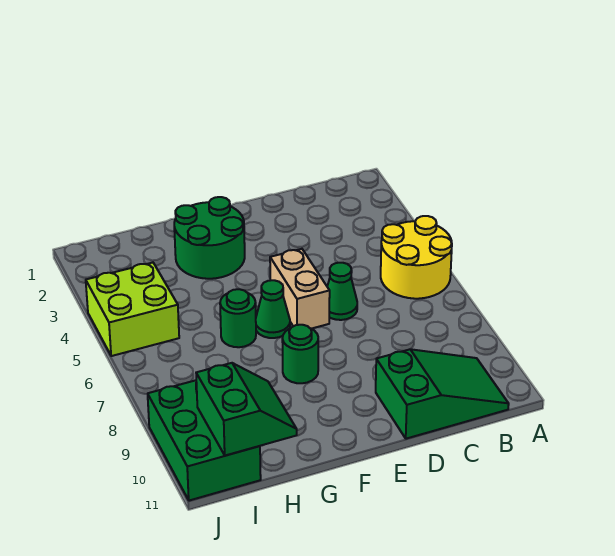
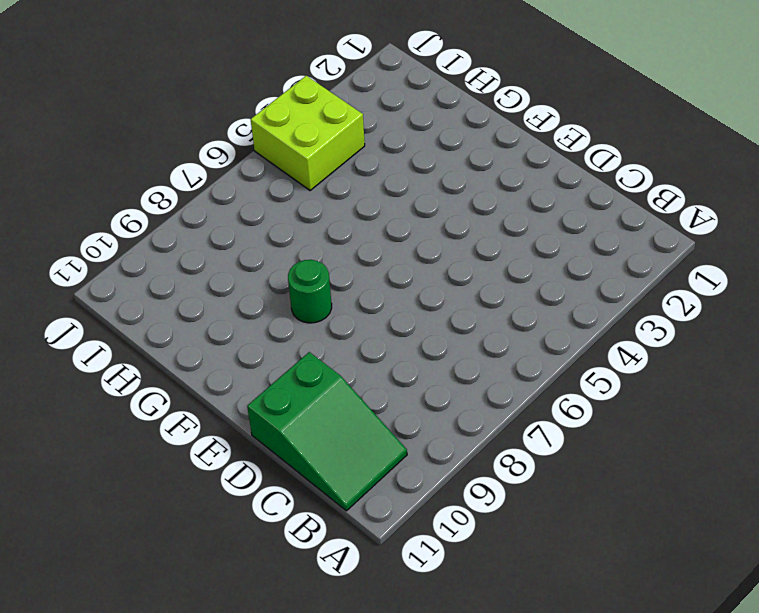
none -> yellow round brick A5:B6 level 1
none -> green cone D6 level 1

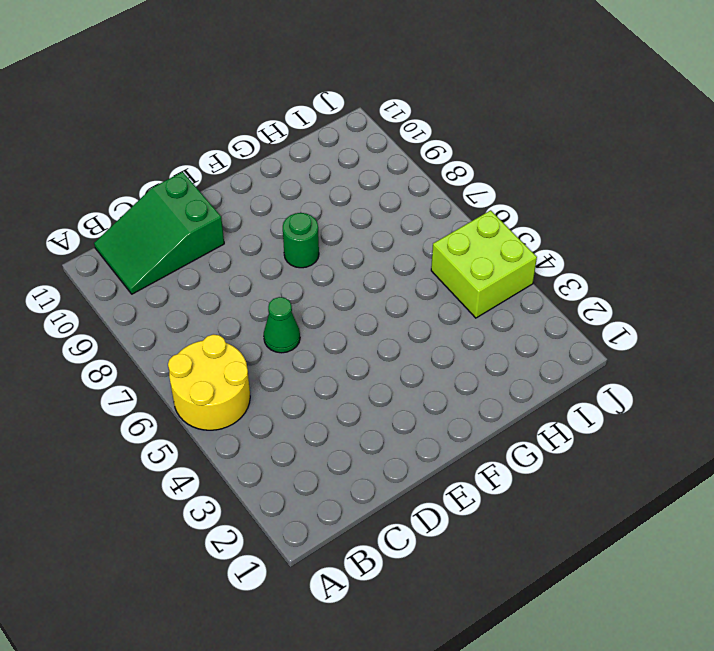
none -> tan brick E5:E6 level 1
none -> green round brick F2:G3 level 1

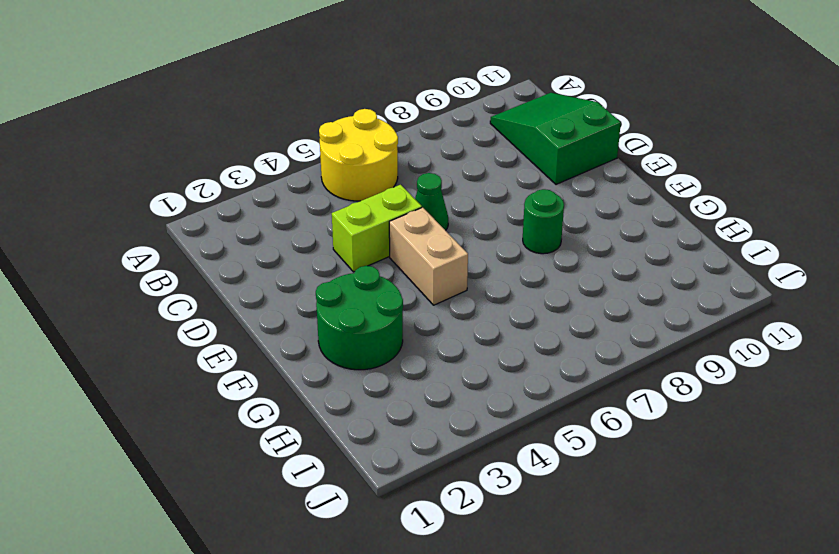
lime brick D4:D5 level 1 -> none
tan brick E5:F5 level 1 -> tan brick E5:E6 level 1
none -> green cone F6 level 1
none -> green round brick G6 level 1

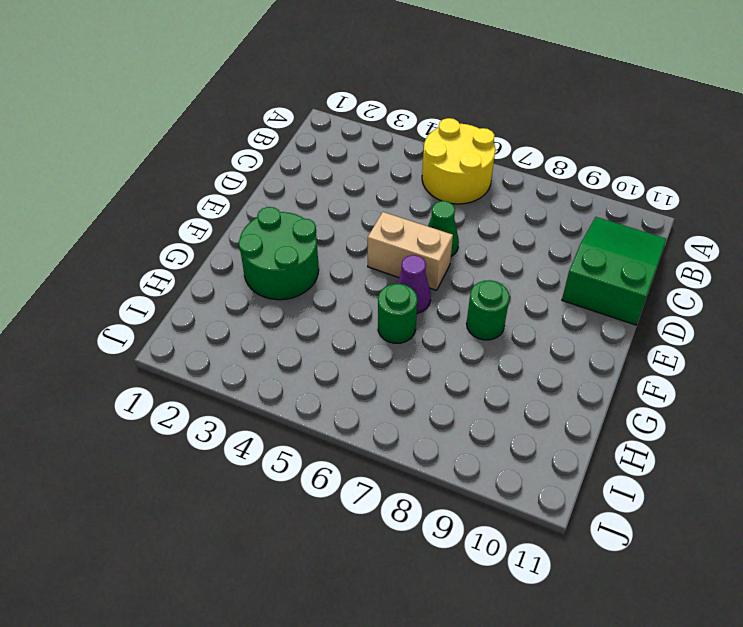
purple cone F6 level 1 -> green cone F6 level 1
none -> lime brick I4:J5 level 1
none -> green brick I9:J11 level 1

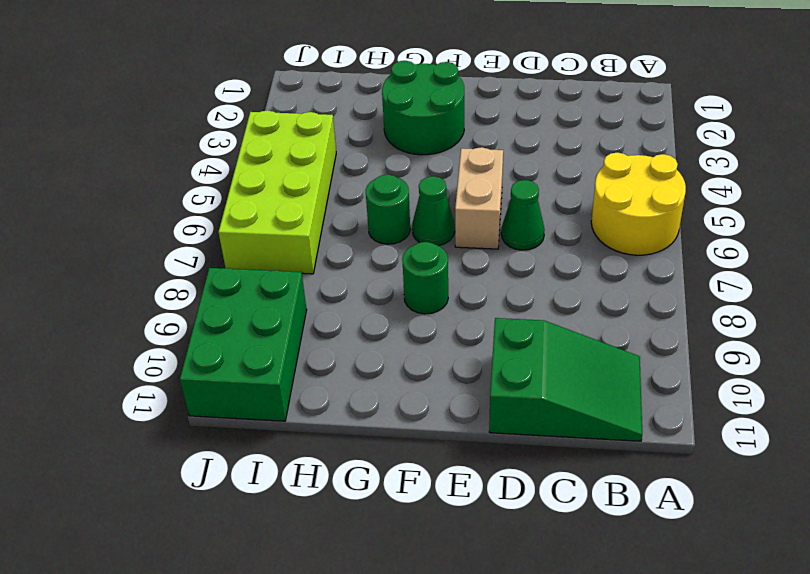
lime brick I4:J7 level 1 -> lime brick I4:J5 level 1
none -> green slope H10:I11 level 2 top I

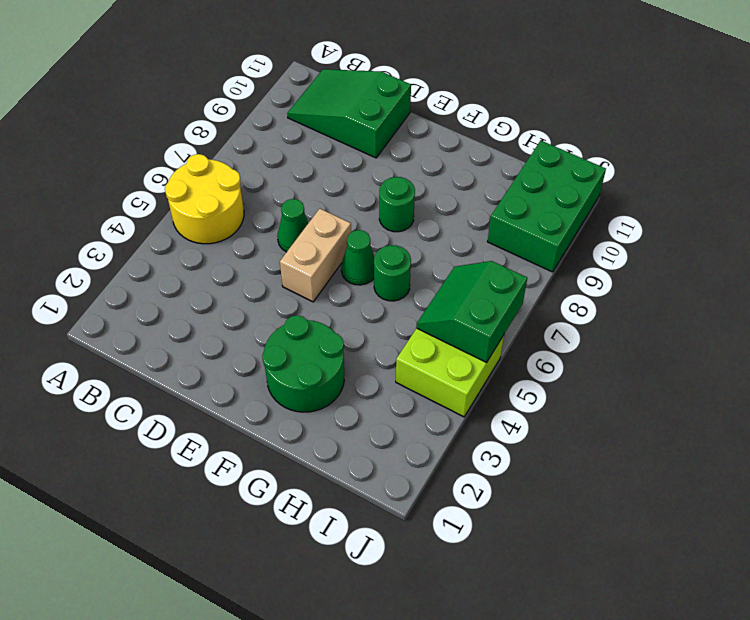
green slope I5:J6 level 2 top J -> green slope H10:I11 level 2 top I

